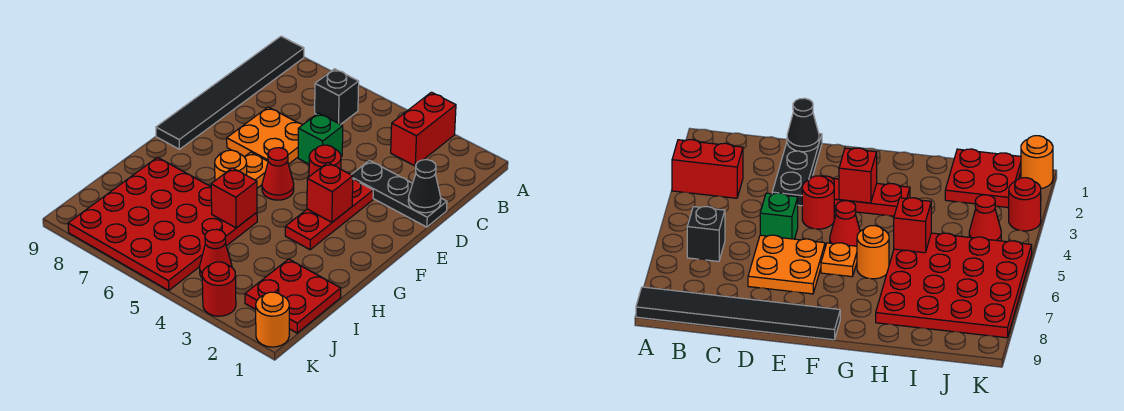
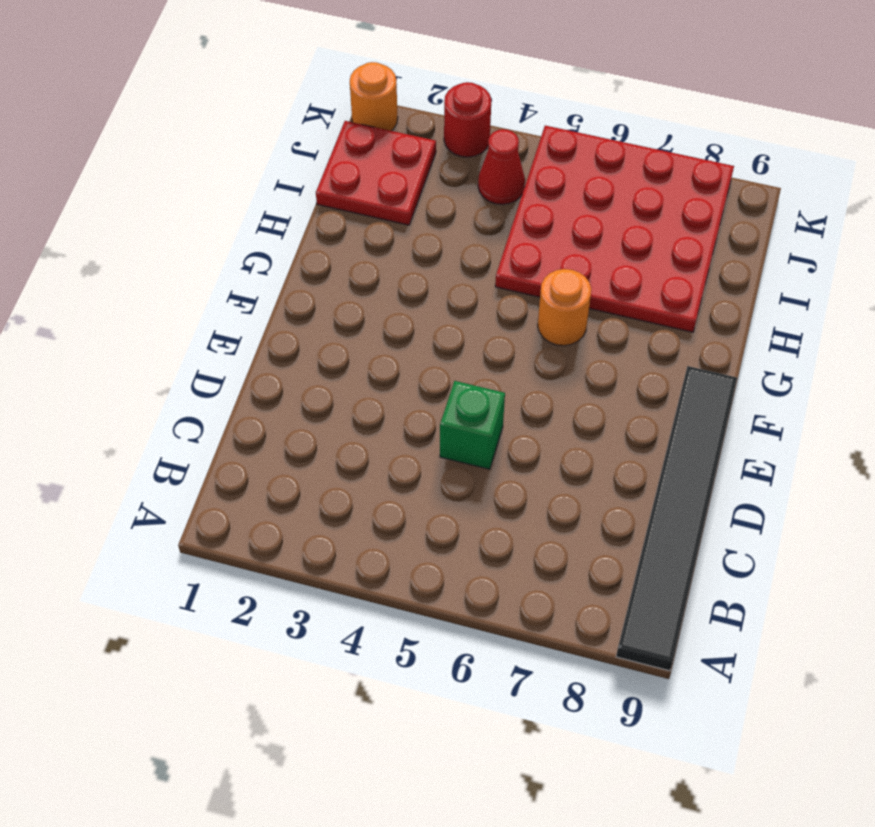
none -> red brick A3:B3 level 1
none -> black brick B6 level 1
none -> black plate D1:D3 level 1

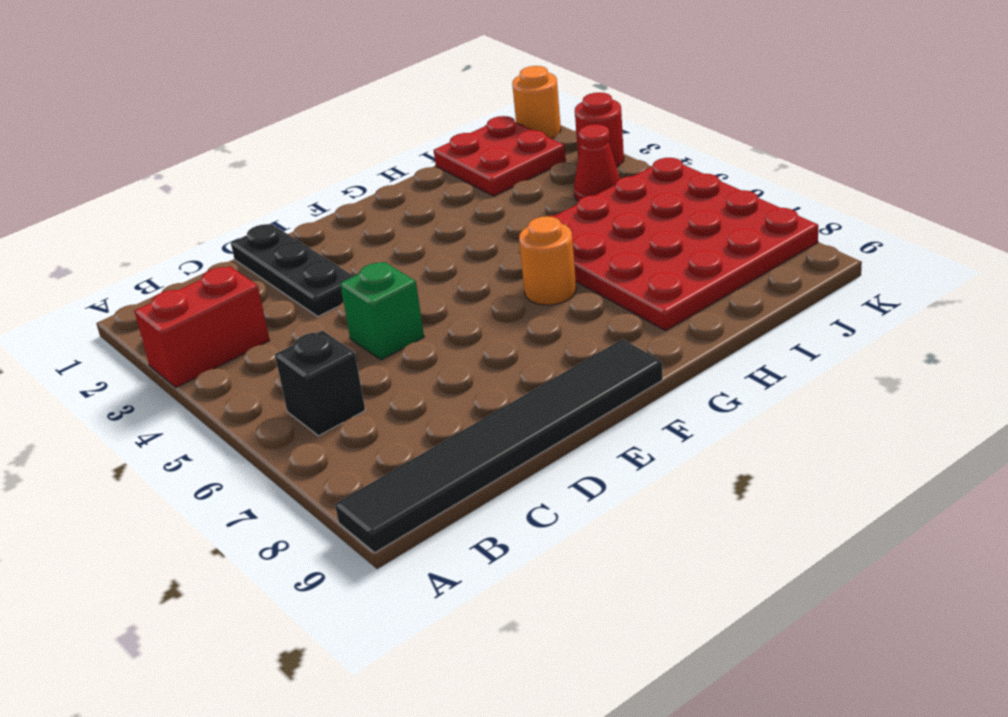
none -> orange plate D6:E7 level 1
none -> red plate E3:G3 level 1
none -> red round brick E4 level 1

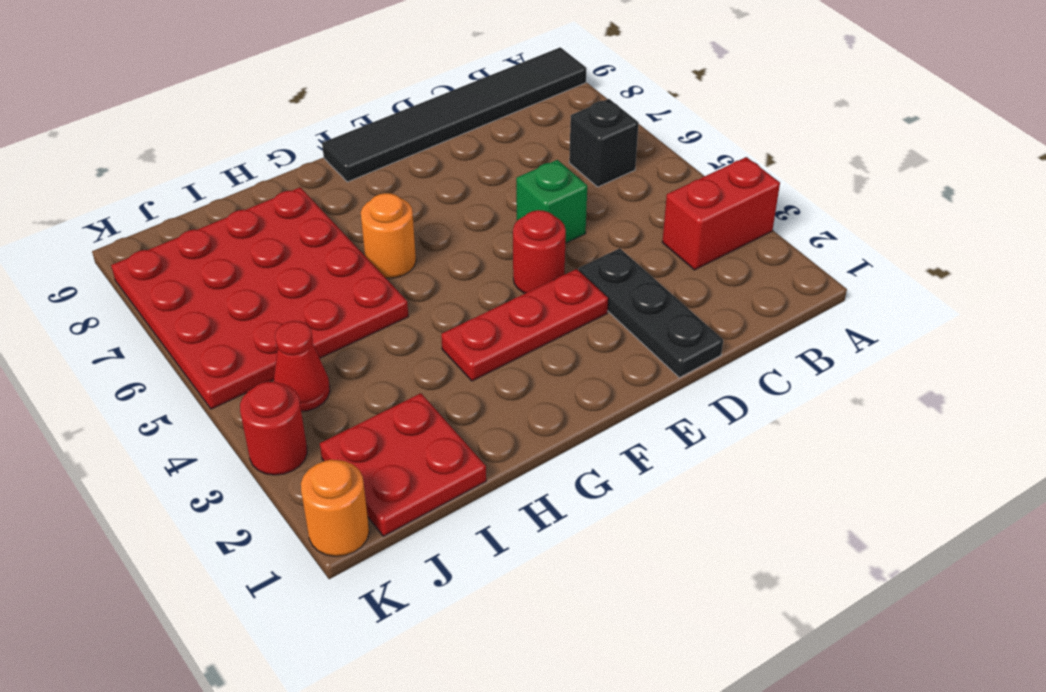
none -> orange plate D6:E7 level 1
none -> red cone F5 level 1
none -> orange plate F6 level 1

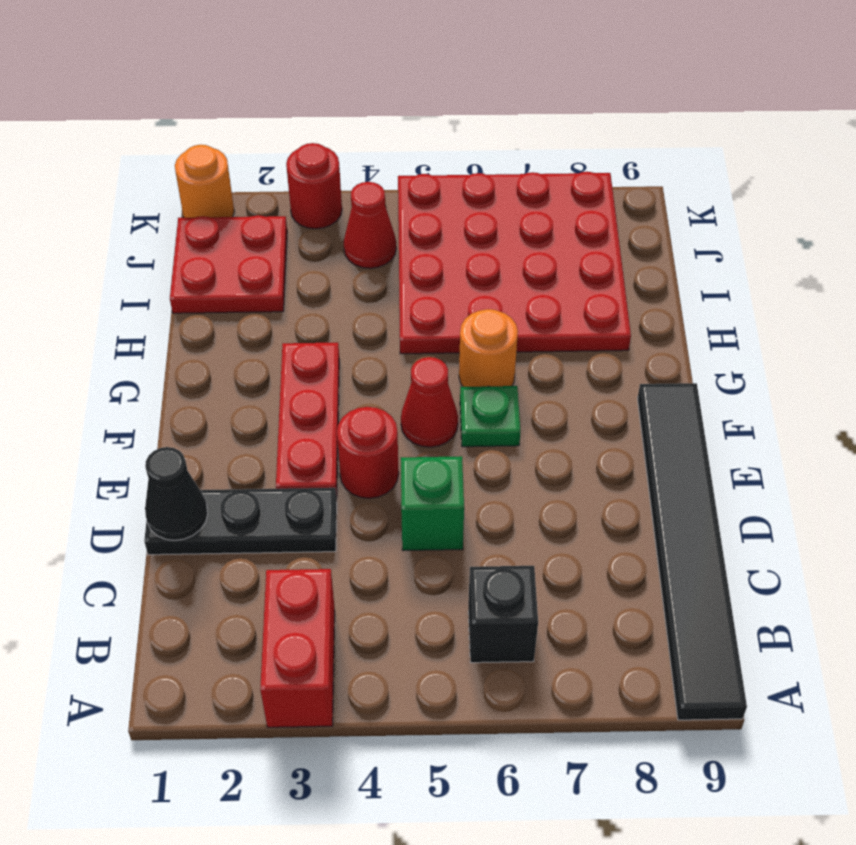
green plate F6 level 1 -> orange plate F6 level 1
none -> orange plate D6:E7 level 1
none -> red brick F3 level 2
none -> red brick H5 level 2

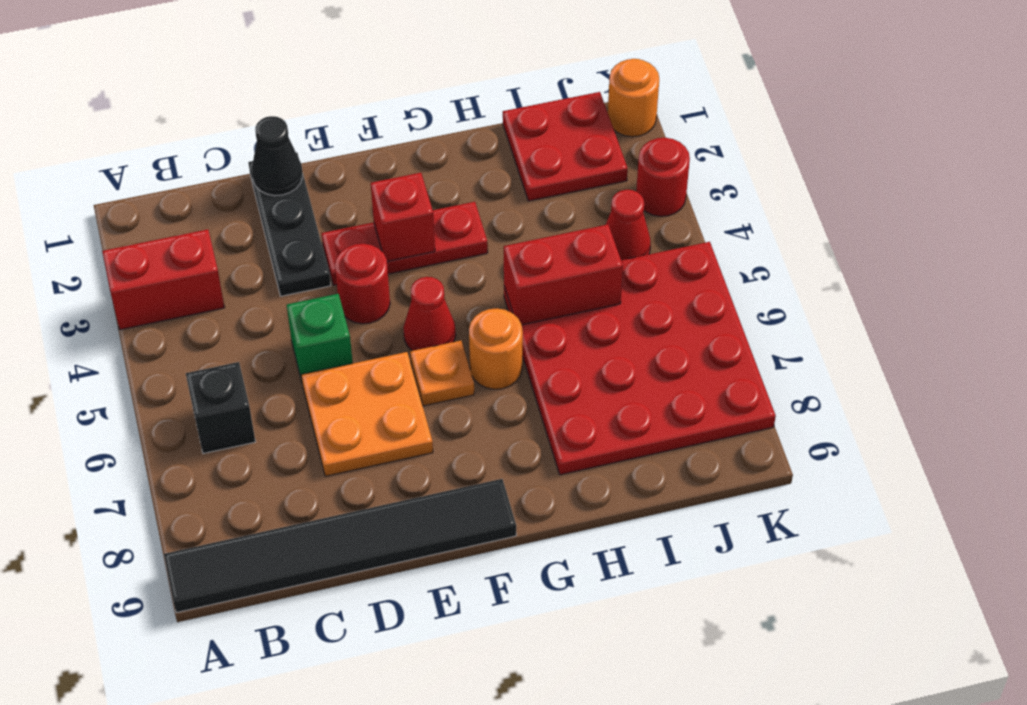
red brick H5:I5 level 2 -> red brick H5 level 2

